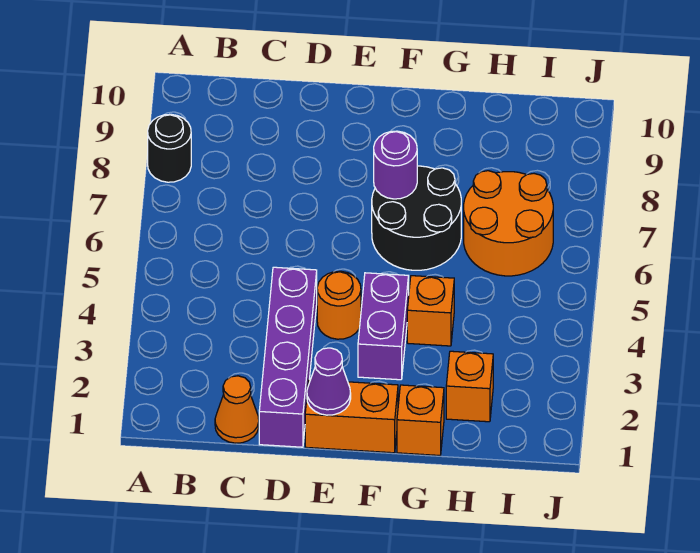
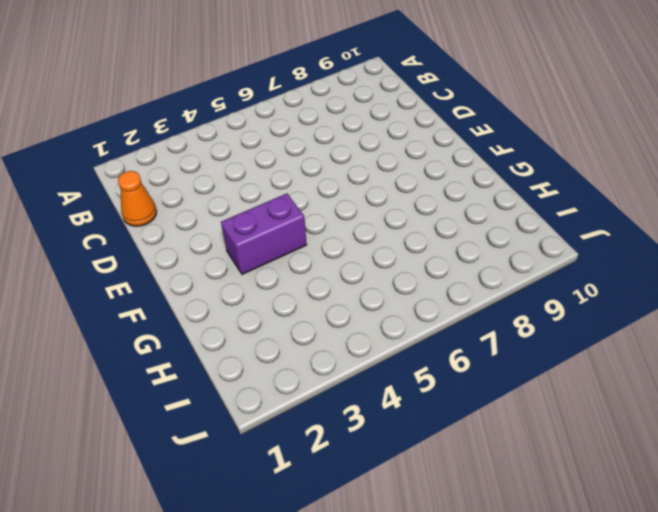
none -> black round brick A8 level 1
none -> purple brick D1:D4 level 1
none -> orange brick E1:F1 level 1

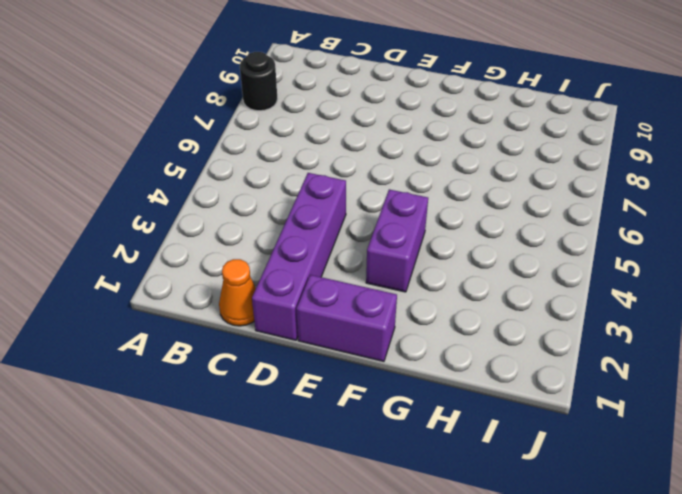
purple brick E1:F1 level 1 -> orange brick E1:F1 level 1
none -> orange round brick E4 level 1
none -> black round brick F6:G7 level 1
none -> orange brick G1 level 1

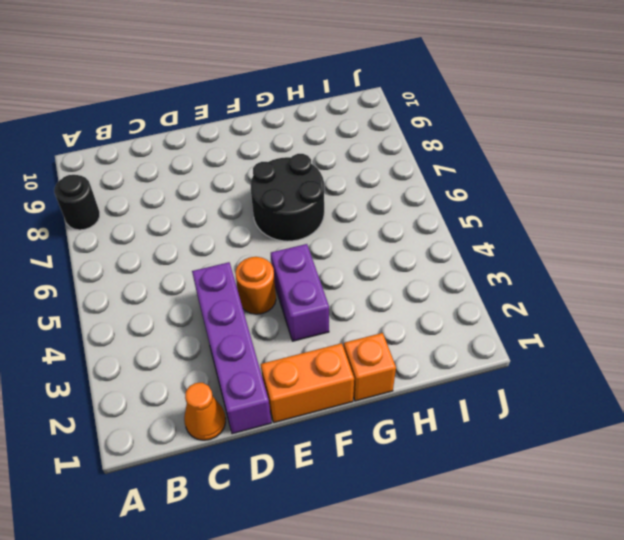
none -> orange brick G4 level 1
none -> orange brick H2 level 1
none -> orange round brick H6:I7 level 1

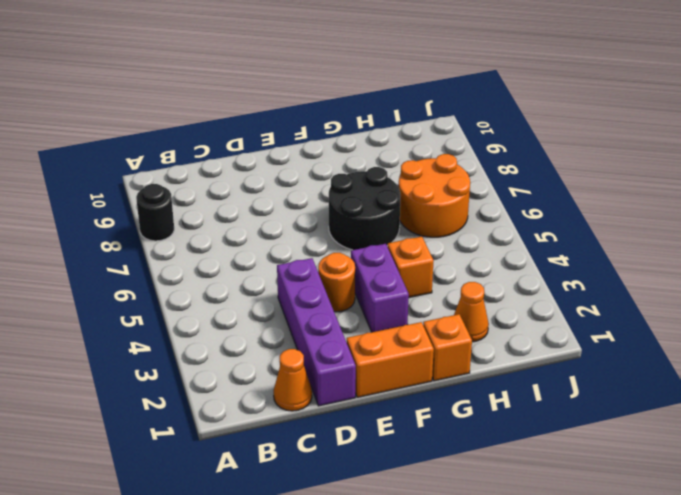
orange cone H2 level 1 -> orange brick H2 level 1
none -> purple cone E1 level 2
none -> purple round brick F7 level 2

